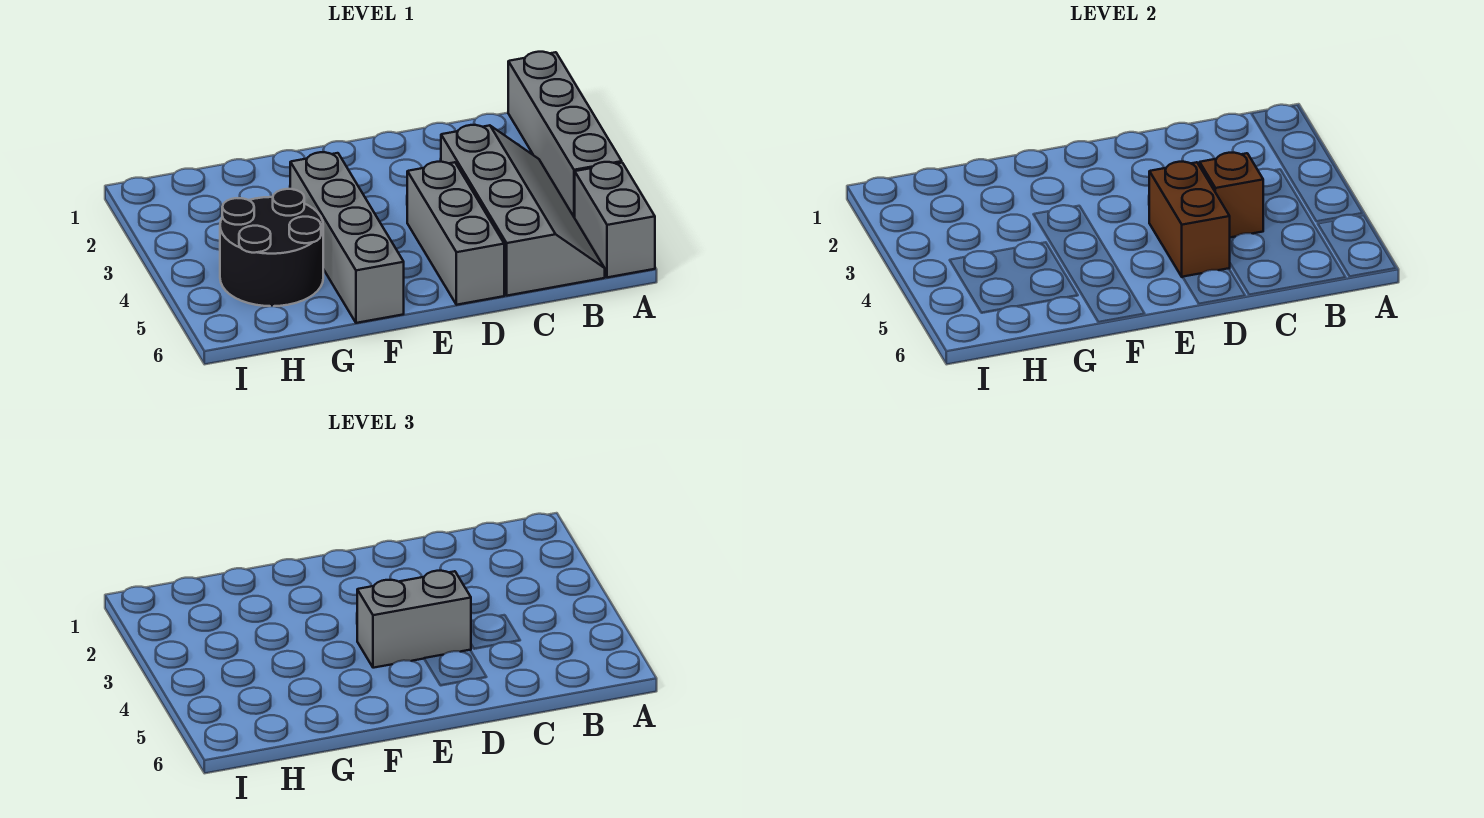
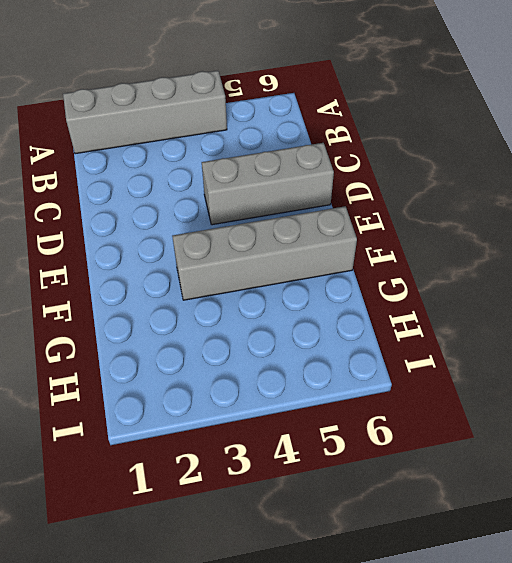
none -> grey brick A5:A6 level 1
none -> grey slope B3:C6 level 1 top C

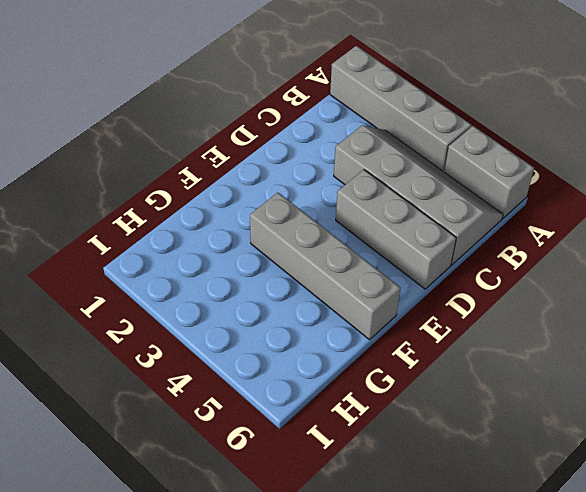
none -> black round brick G4:H5 level 1
none -> brown brick C4 level 2

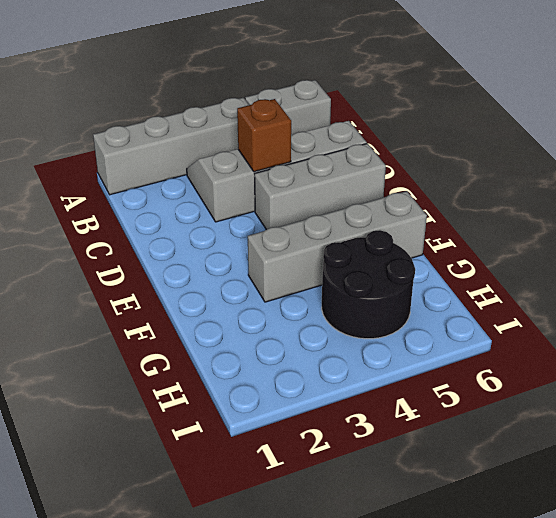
none -> brown brick D4:D5 level 2
none -> grey brick D4:E4 level 3

